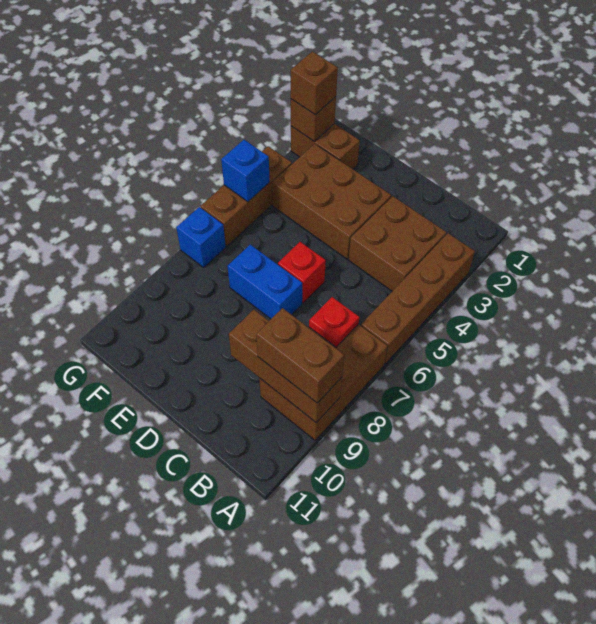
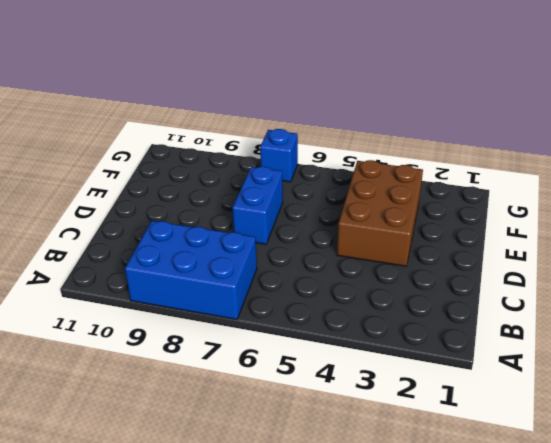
blue brick A7:B9 level 1 -> brown brick A7:B9 level 1
none -> brown brick A3:A6 level 1
none -> brown brick B3:C4 level 1
none -> red brick D6 level 1

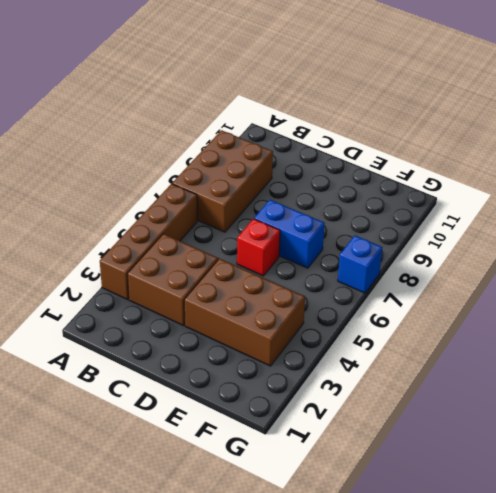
none -> brown brick F2:G2 level 1
none -> brown brick G4:G6 level 1
none -> brown brick A9:C9 level 2

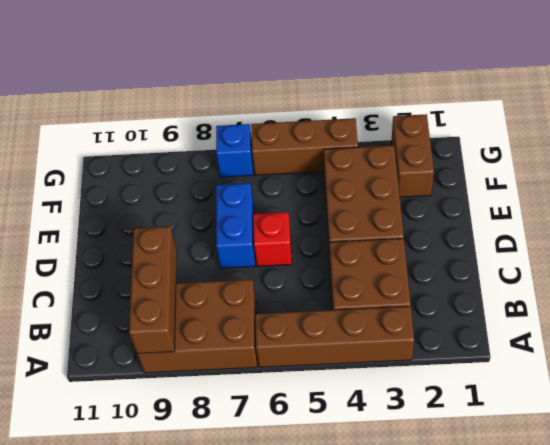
none -> red plate B7 level 2
none -> brown brick G2 level 2
none -> blue brick G5 level 2

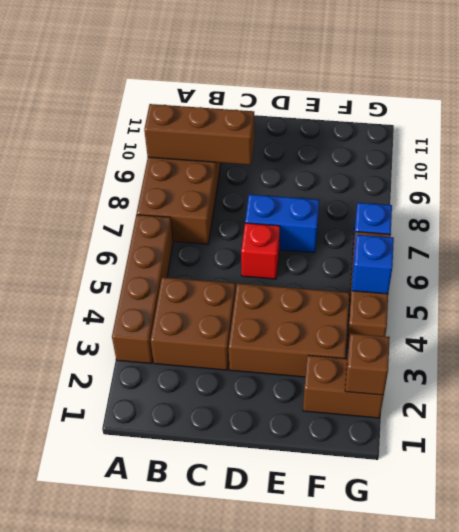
none -> red plate B7 level 2
none -> brown brick A9:B9 level 3
none -> brown brick G2 level 3

